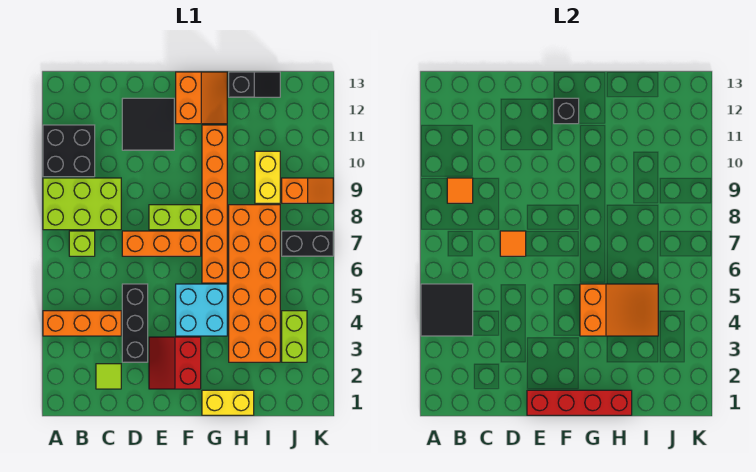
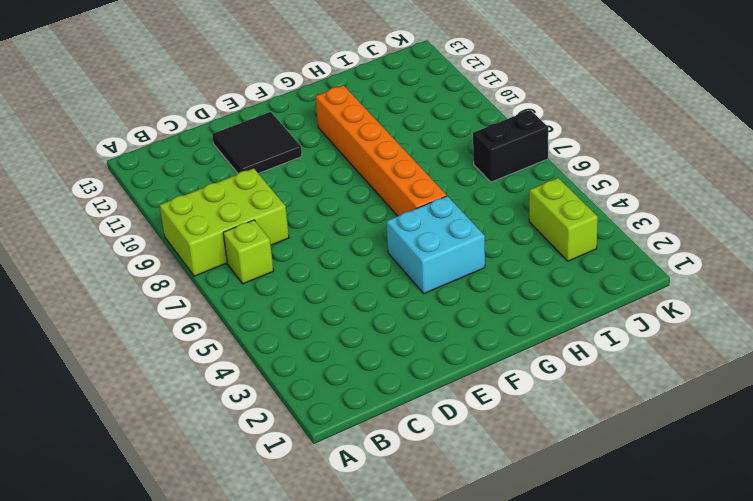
none -> orange brick A4:C4 level 1
none -> black brick A10:B11 level 1
none -> lime tile C2 level 1

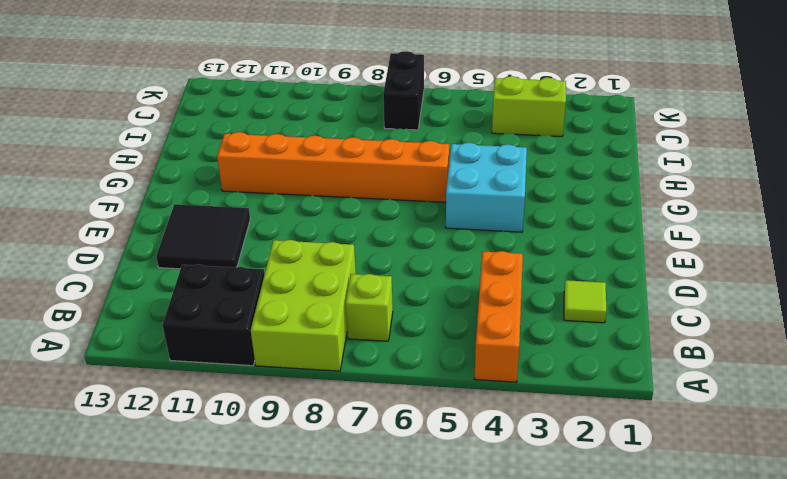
none -> black brick D3:D5 level 1
none -> orange brick D7:F7 level 1
none -> red slope E2:F3 level 1 top F

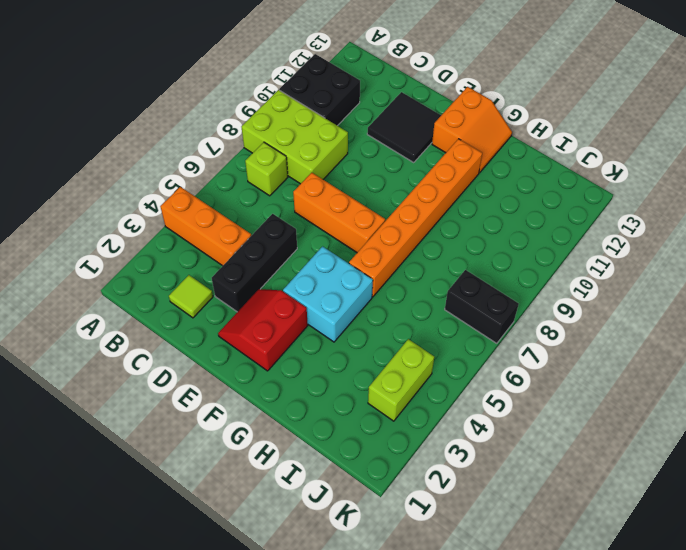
none -> lime brick E8:F8 level 1
none -> yellow brick G1:H1 level 1
none -> orange brick H3:I8 level 1

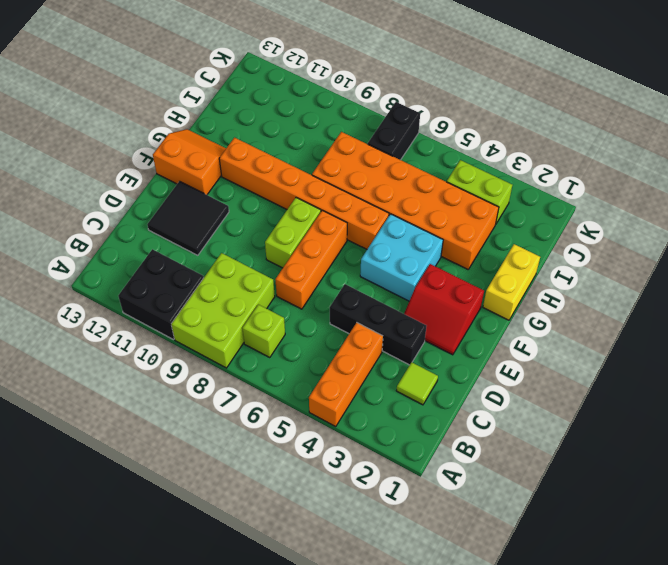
none -> black slope H13:I13 level 1 top H
none -> yellow brick I9:I10 level 1
none -> orange slope J9:K9 level 1 top J

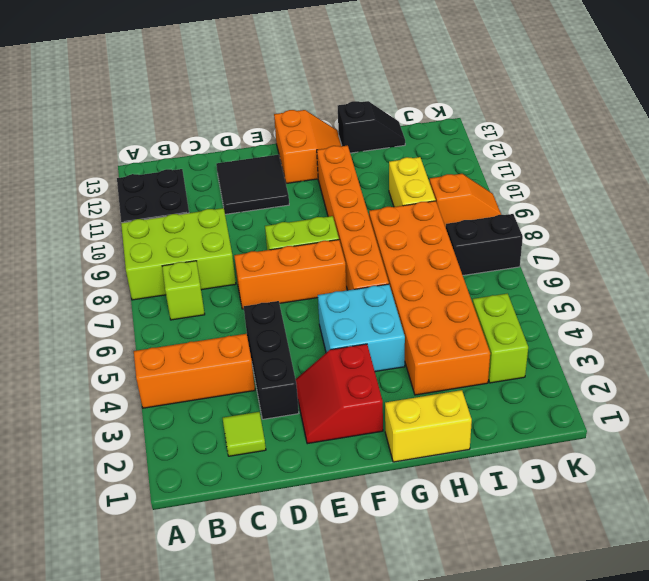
none -> black tile A4:B5 level 2
none -> orange tile B9 level 2
none -> orange tile D7 level 2

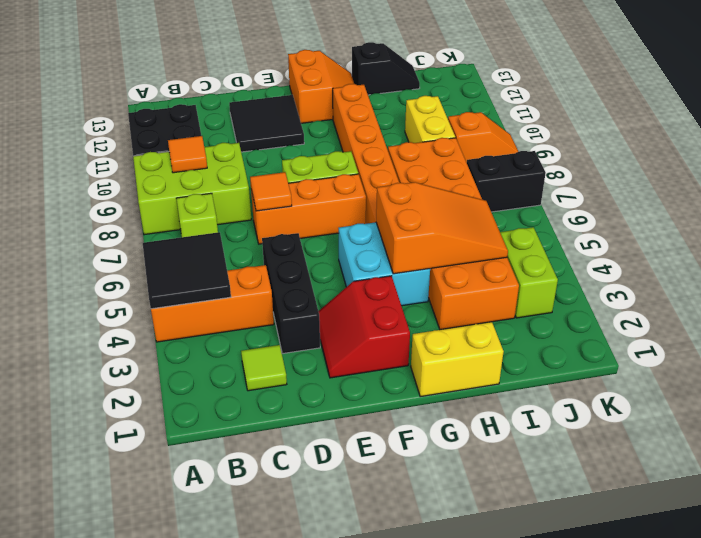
none -> red brick E1:H1 level 2
none -> black brick F12 level 2

